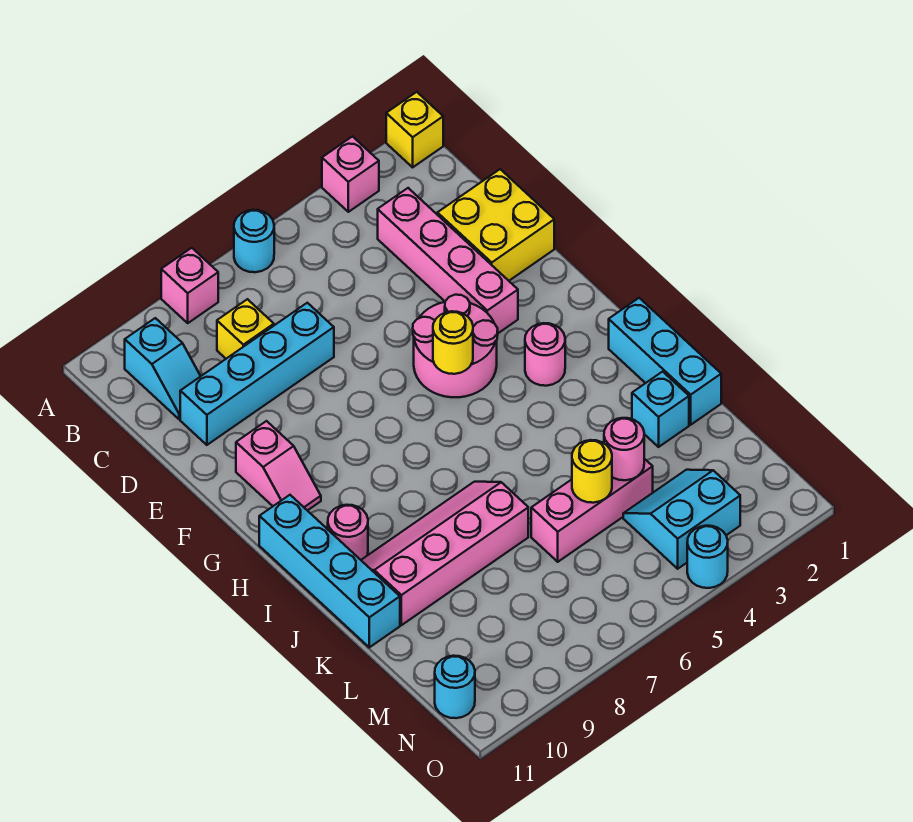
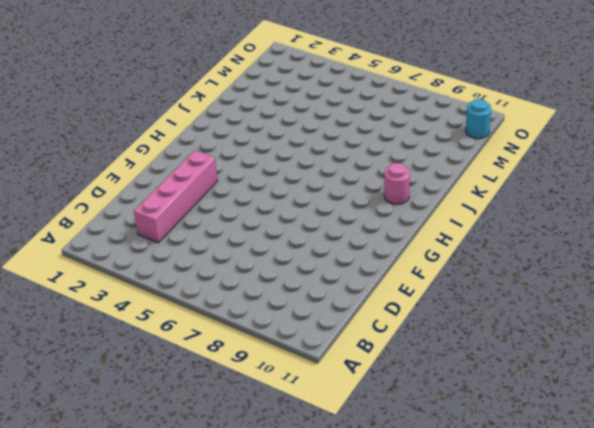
none -> yellow brick A1 level 1
none -> pink brick A3 level 1
none -> cyan round brick A6 level 1

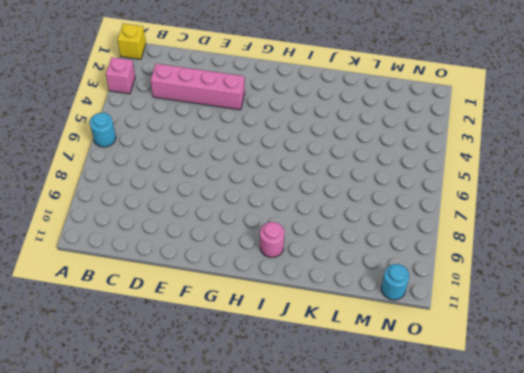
none -> pink brick A8 level 1
none -> cyan slope B10:C10 level 1 top B
none -> yellow brick C8 level 1

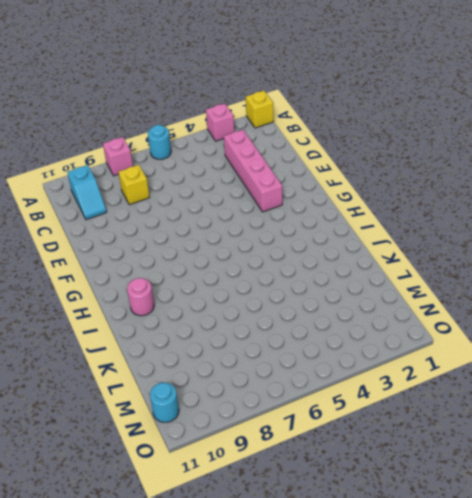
none -> yellow brick D1:E2 level 1
none -> cyan brick D7:D10 level 1
none -> pink round brick F4:G5 level 1

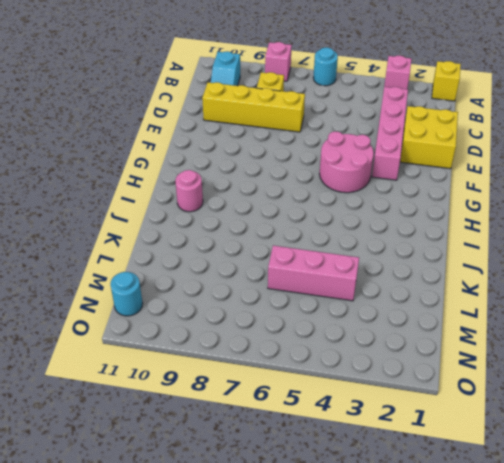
yellow brick D7:D10 level 1 -> cyan brick D7:D10 level 1
none -> pink slope F10:G10 level 1 top F
none -> pink round brick H3 level 1
none -> cyan brick H11:K11 level 1

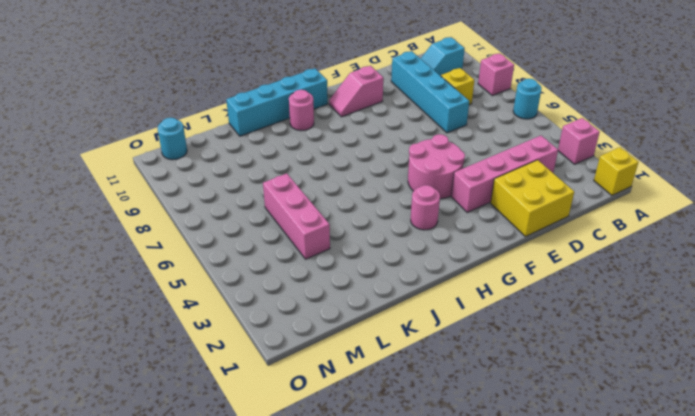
none -> cyan brick I1:K1 level 1
none -> pink slope J7:K10 level 1 top K
none -> cyan brick K2 level 1

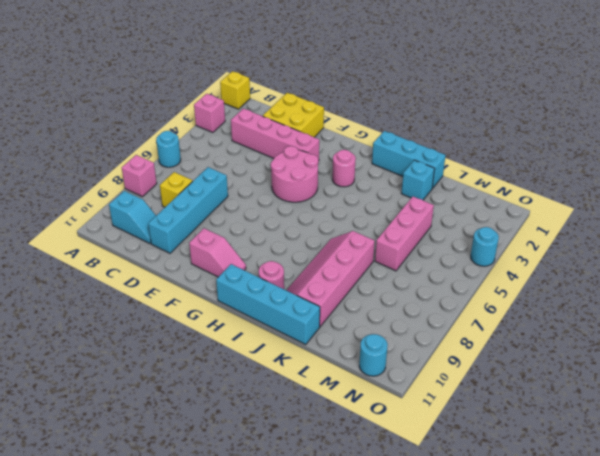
none -> cyan slope M3:N4 level 1 top N
none -> yellow round brick G5 level 2
none -> pink round brick L4 level 2

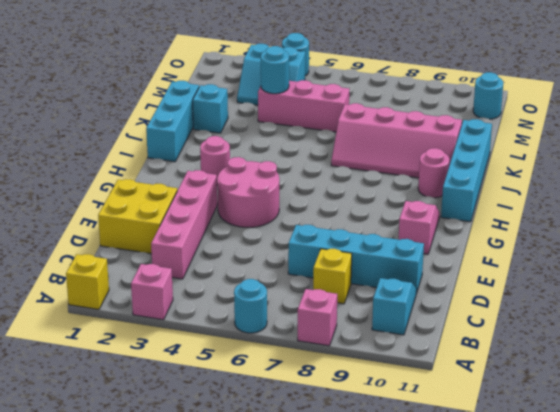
cyan round brick L4 level 2 -> pink round brick L4 level 2
none -> yellow round brick G5 level 2
none -> yellow round brick L5 level 2

